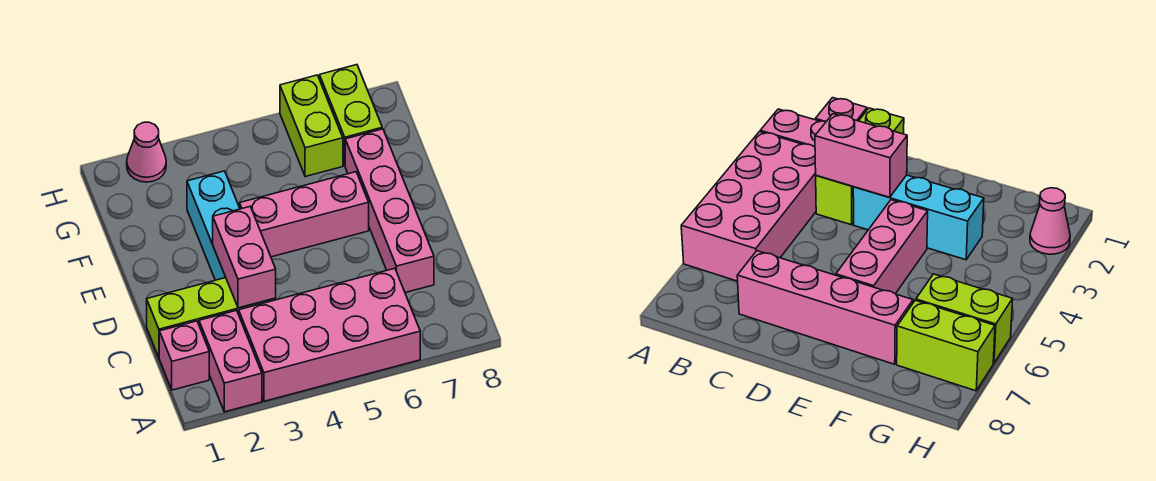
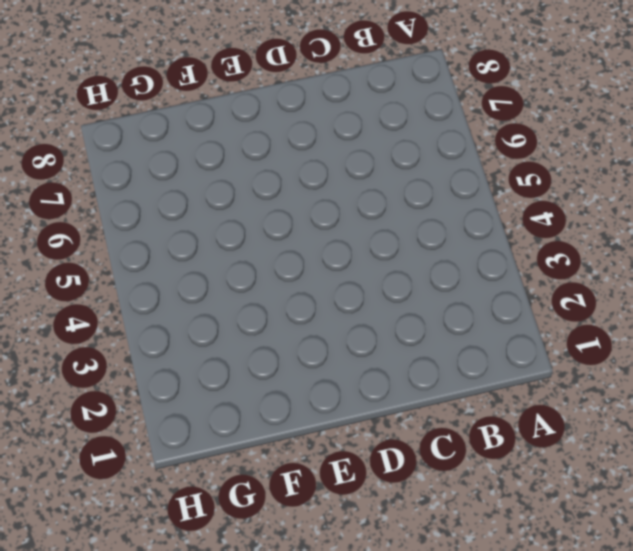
none -> pink brick A2:B2 level 1
none -> pink brick A3:B6 level 1

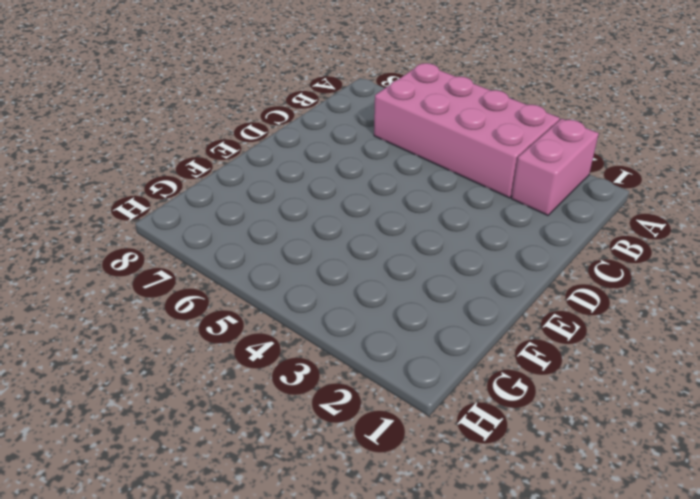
none -> pink brick B1 level 1
none -> lime brick C1:C3 level 1

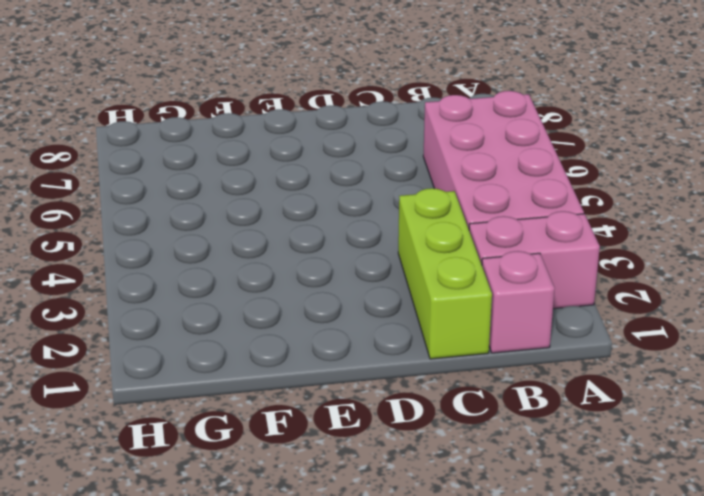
none -> pink brick C7:F7 level 1
none -> cyan brick D3:F3 level 1

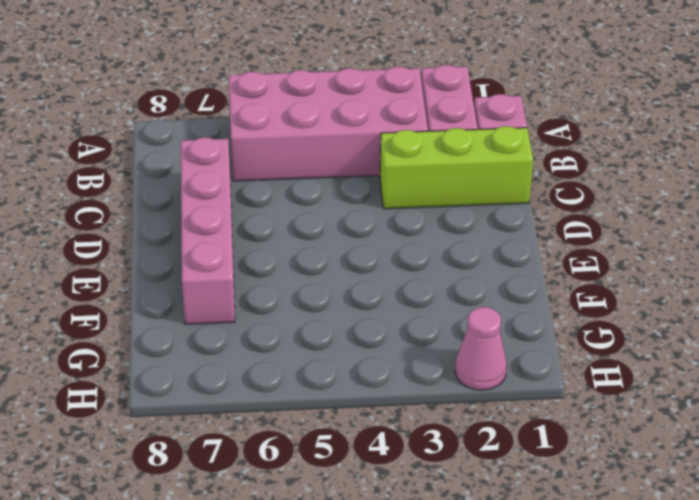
none -> cyan brick D3:F3 level 1
none -> pink brick E4:E6 level 1

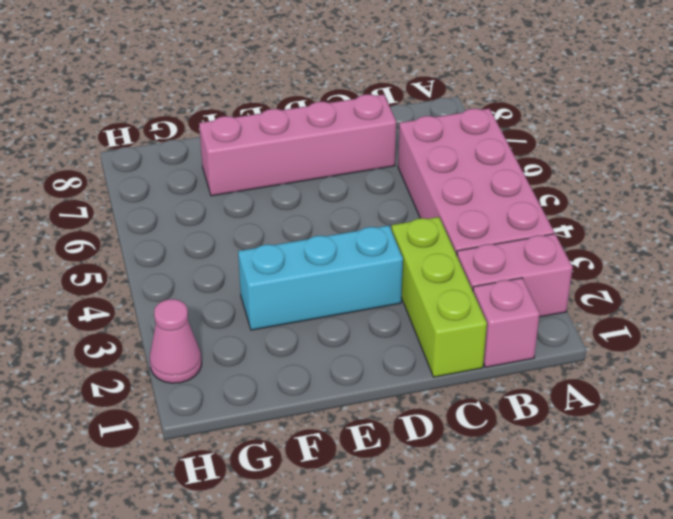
none -> pink brick E4:E6 level 1
none -> lime brick G6:H6 level 1

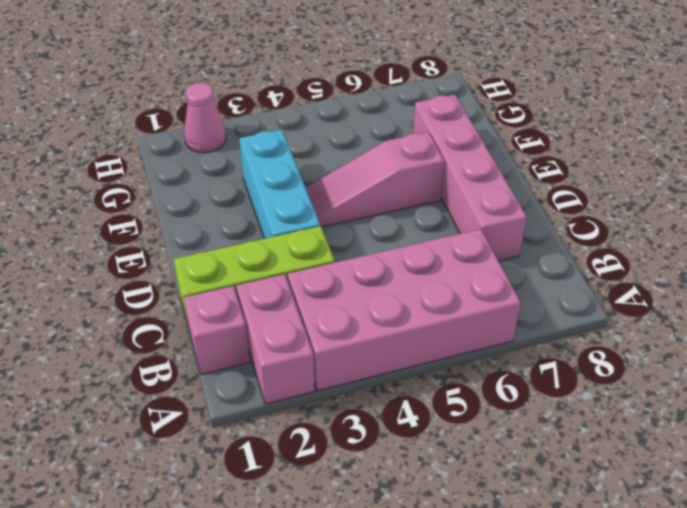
pink slope E4:E6 level 1 top 6 -> pink brick E4:E6 level 1
none -> lime brick G6:H6 level 1
none -> lime brick G7:H7 level 1

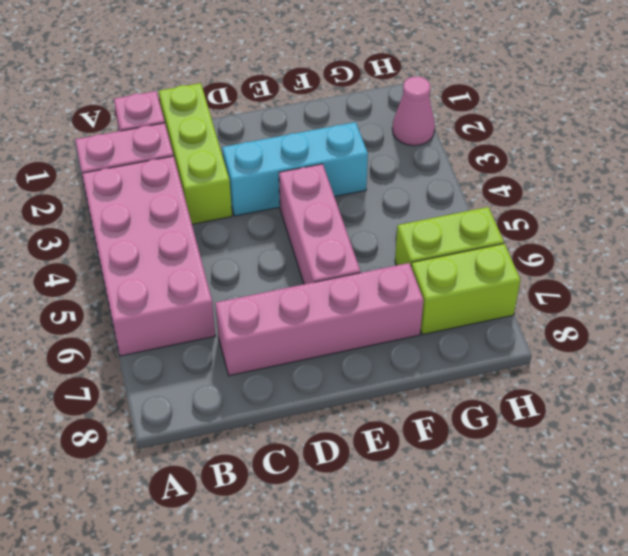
none -> pink brick C3:D3 level 2

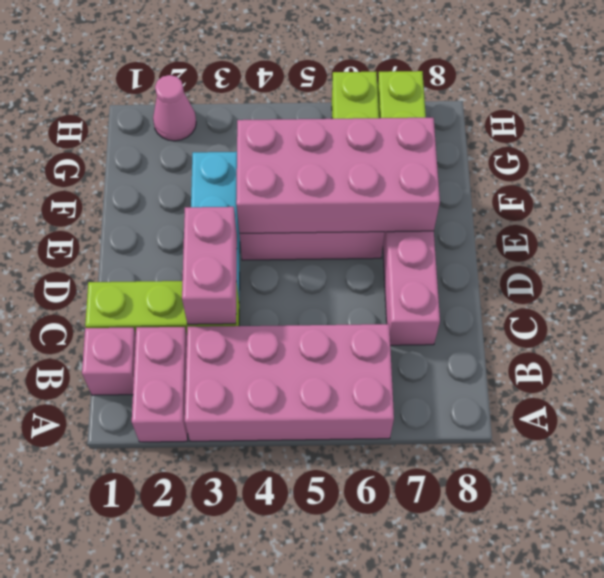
pink brick E4:F7 level 2 -> none

